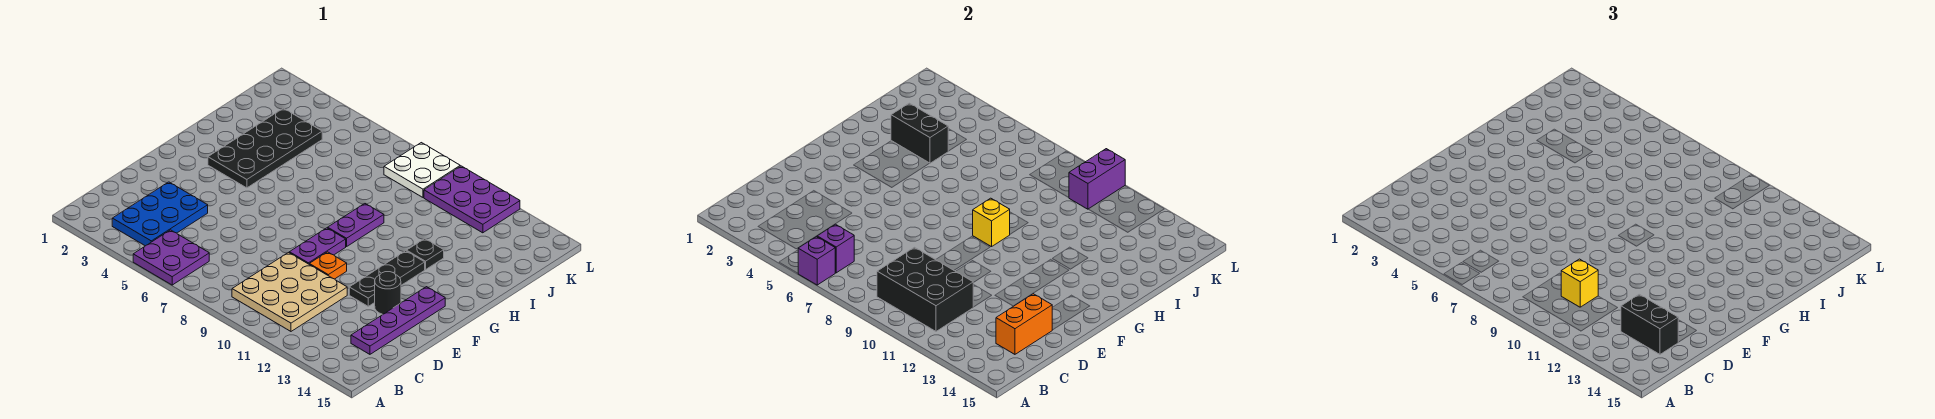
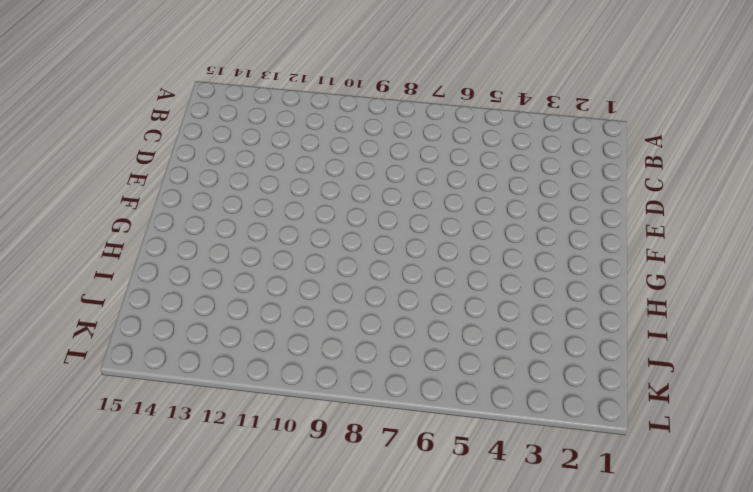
none -> purple plate A5:B6 level 1
none -> blue plate B3:D4 level 1
none -> tan plate B9:D11 level 1

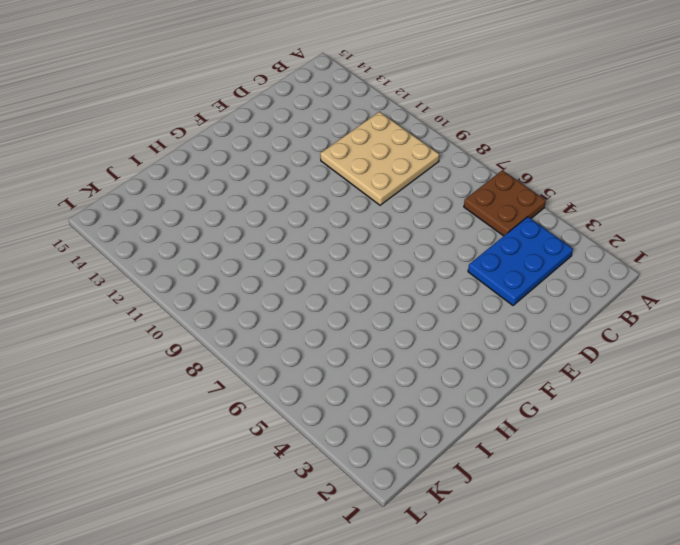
brown plate A5:B6 level 1 -> purple plate A5:B6 level 1
none -> purple plate C14:F14 level 1
none -> purple plate E9:F9 level 1
none -> orange plate E10 level 1

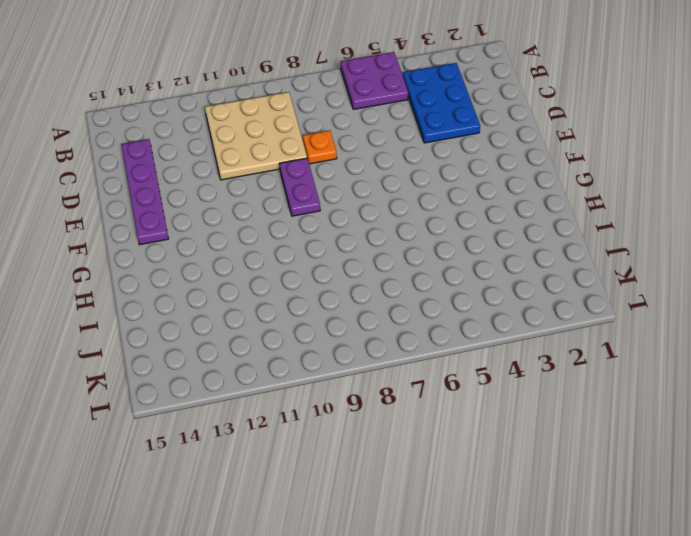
orange plate D8 level 1 -> orange plate E10 level 1
none -> black plate E12:G12 level 1
none -> black round brick E13 level 1
none -> black plate G3:J4 level 1

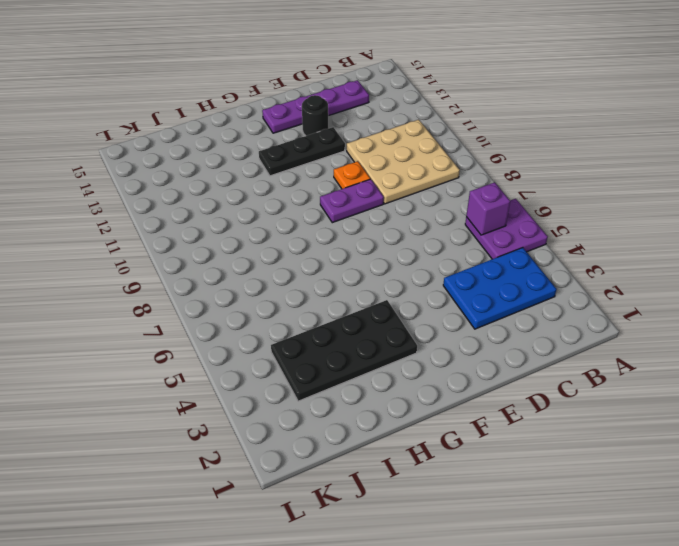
none -> purple plate G9:H9 level 1
none -> black plate H12 level 1
none -> white plate K8:L9 level 1

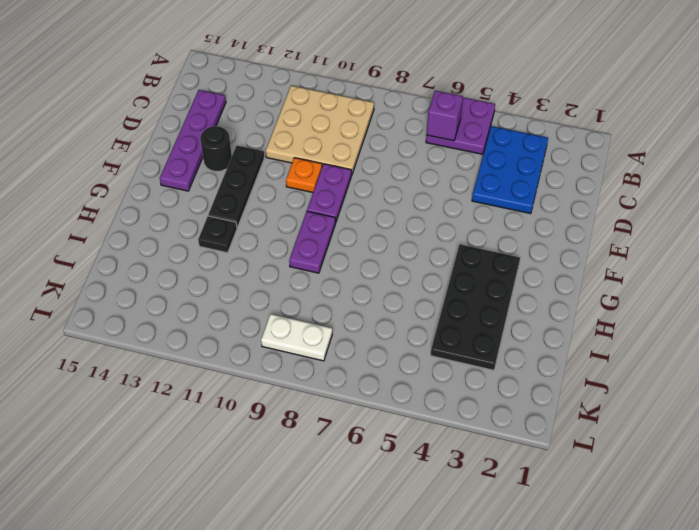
white plate K8:K9 level 1 -> white plate K8:L9 level 1
none -> purple plate K10:L12 level 1
none -> purple brick A6 level 2
none -> black brick B9:C11 level 2

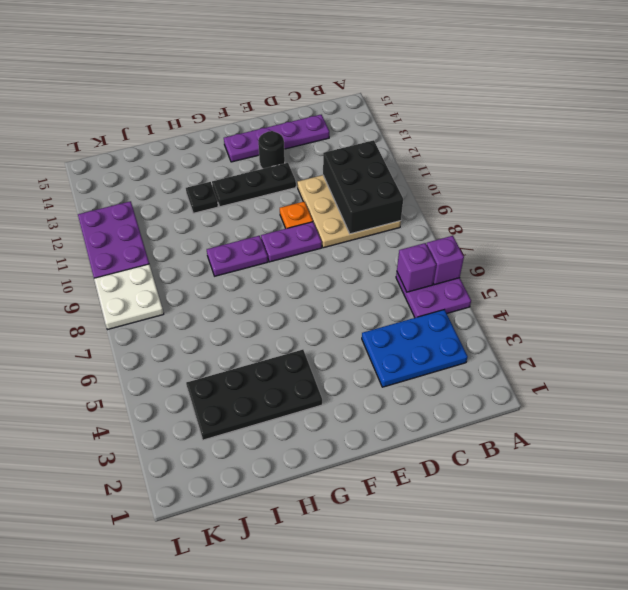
none -> orange brick C14:D14 level 2
none -> yellow brick G9 level 2
none -> black brick I3:I4 level 2

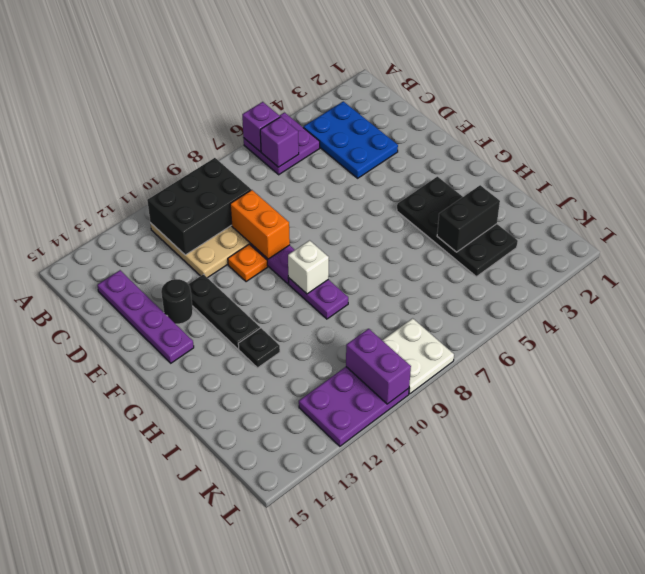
orange brick D9:E9 level 2 -> orange brick C14:D14 level 2
white brick G9 level 2 -> yellow brick G9 level 2
none -> yellow brick C10 level 3
none -> black brick C13:C14 level 3

